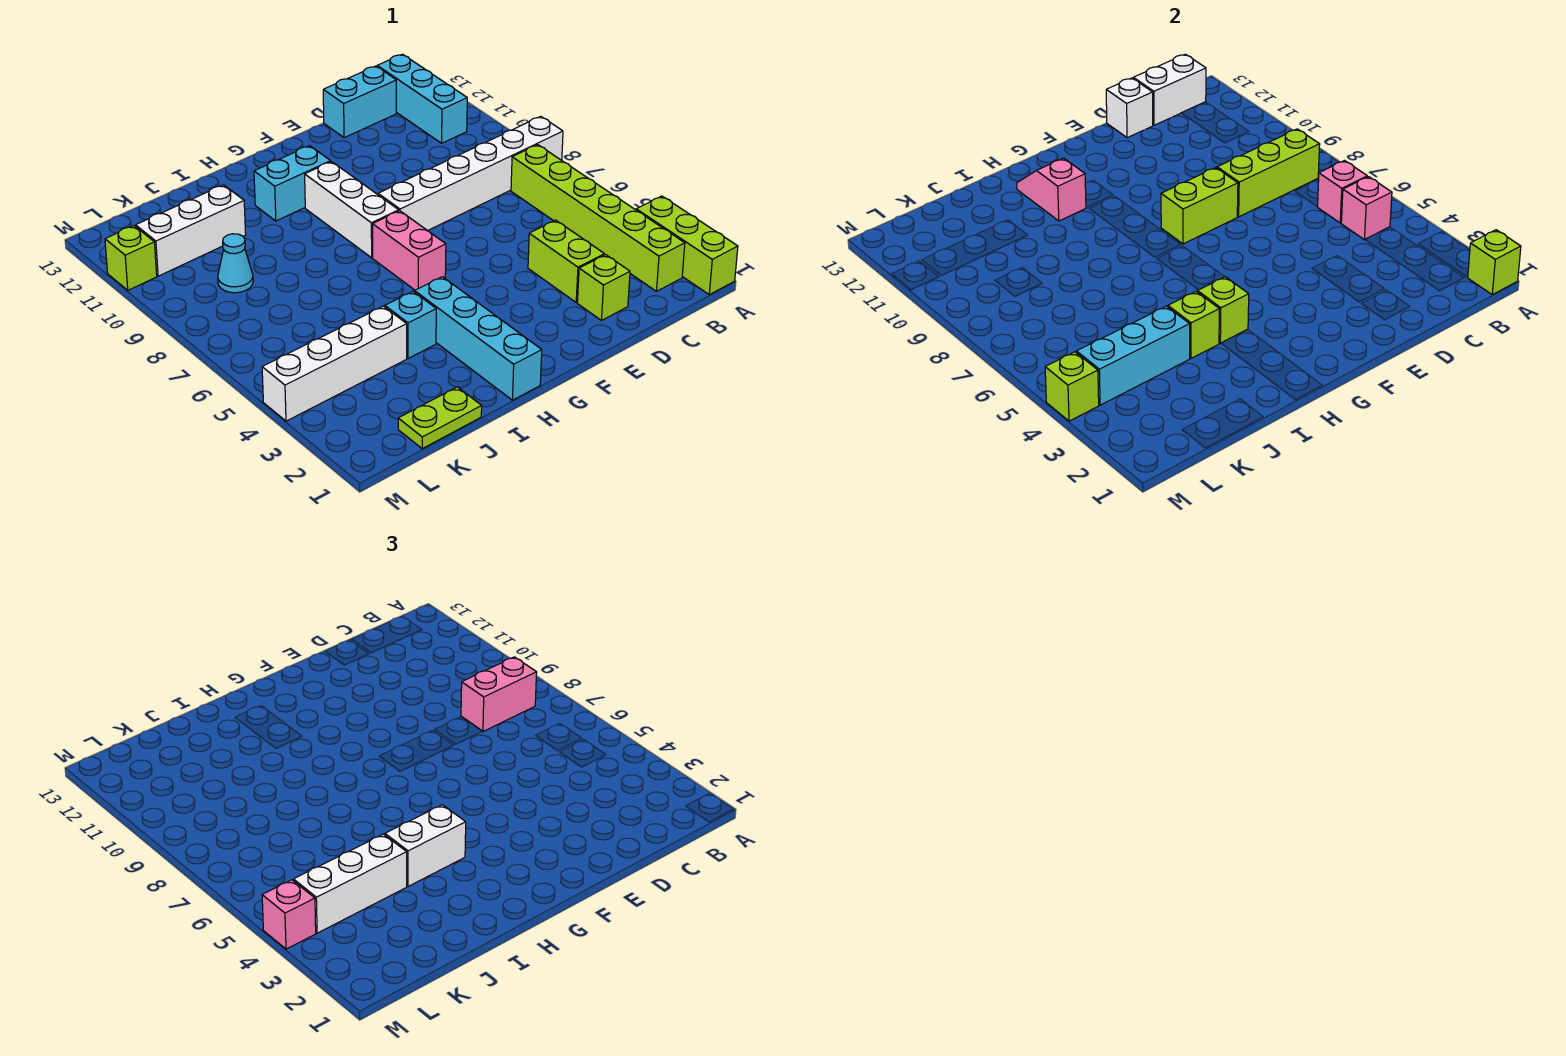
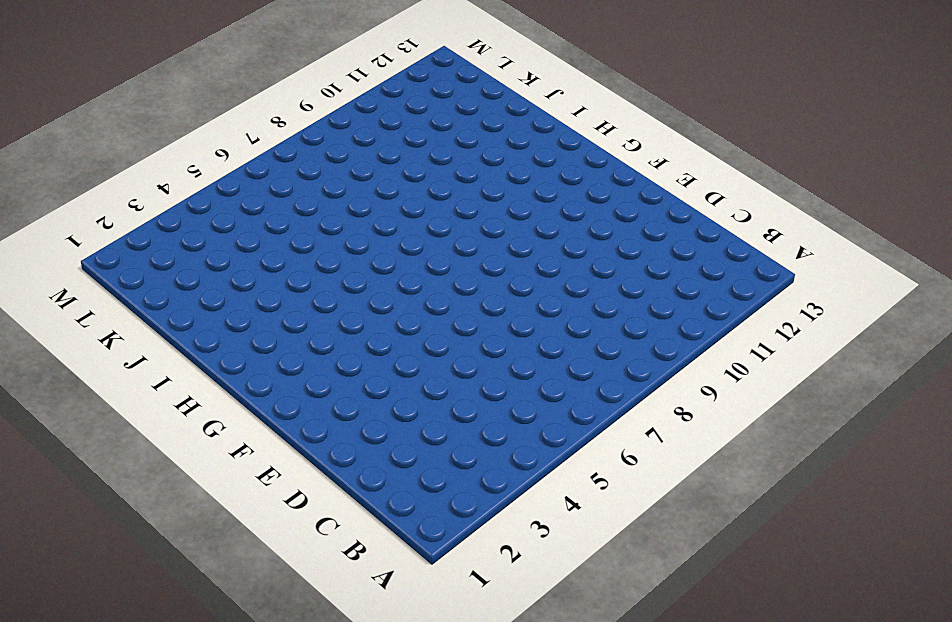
none -> lime brick A1:A3 level 1
none -> white brick A8:F8 level 1
none -> lime brick B2:B7 level 1
none -> cyan brick B11:B13 level 1

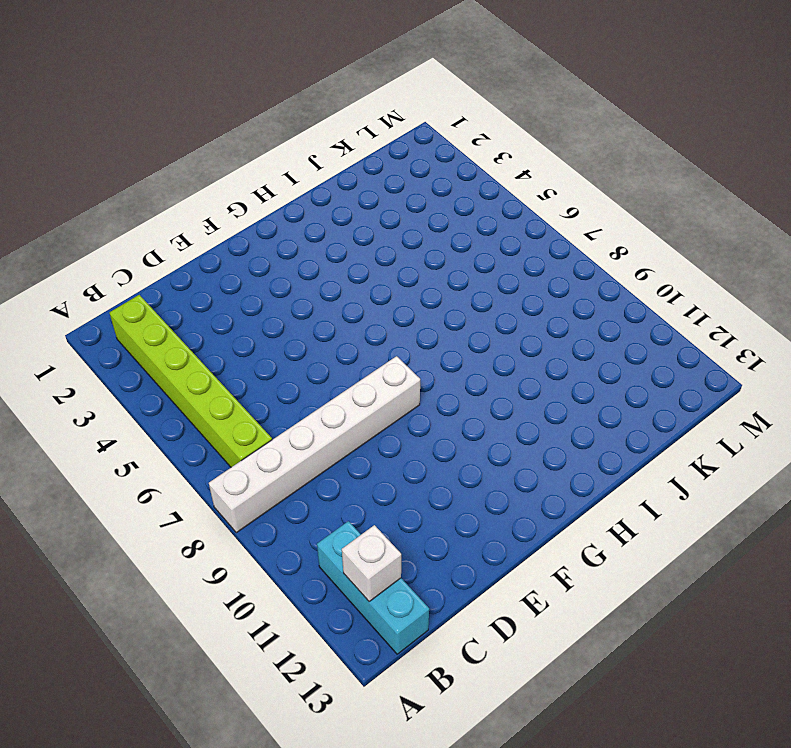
white brick B12 level 2 -> white brick D13 level 2
none -> lime brick A1:A3 level 1
none -> cyan brick C13:D13 level 1
none -> lime brick D2 level 1
none -> lime brick D3:D4 level 1

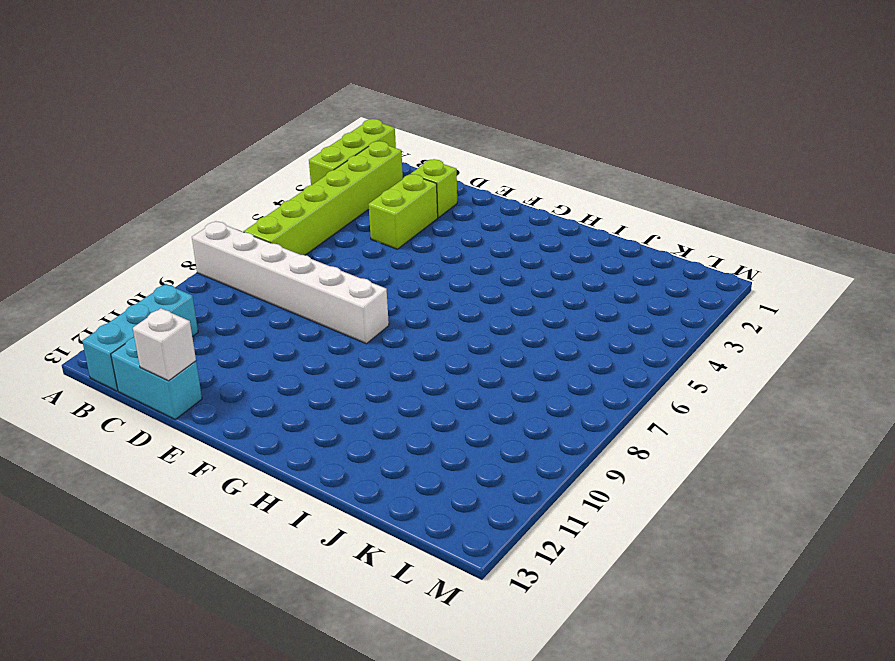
none -> pink brick G6:G7 level 1
none -> white brick G8:G10 level 1
none -> cyan brick G11:H11 level 1
none -> cyan brick H1:H4 level 1

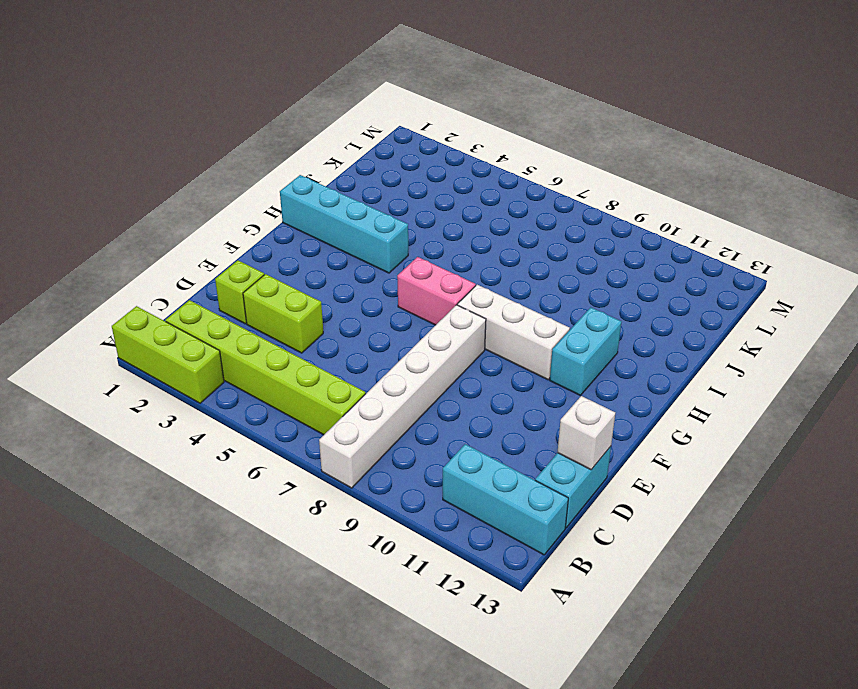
none -> cyan brick I4 level 1
none -> lime plate J1:K1 level 1
none -> white brick J4:M4 level 1
none -> white brick J11:L11 level 1

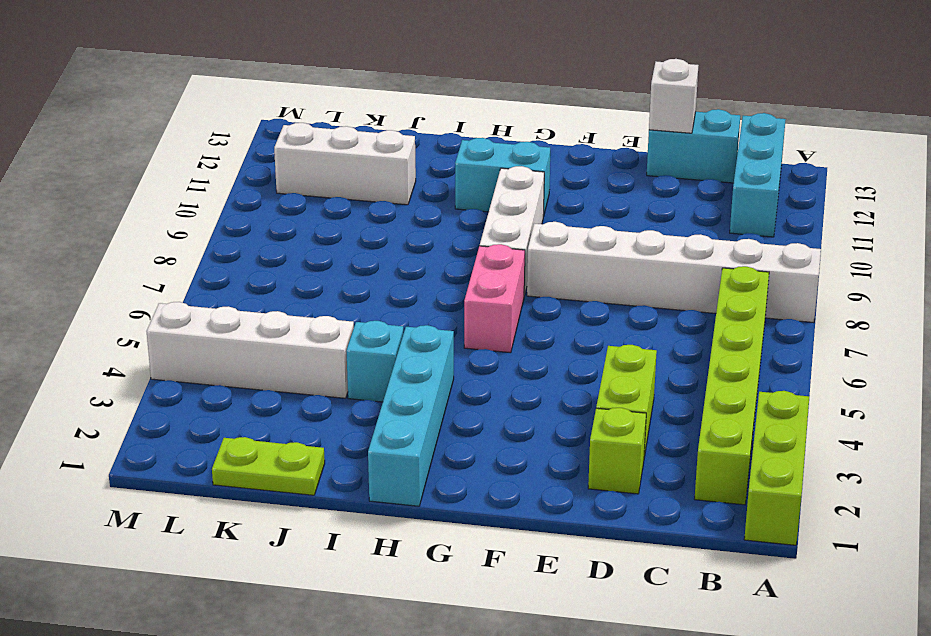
none -> cyan cone K9 level 1
none -> lime brick M11 level 1
none -> lime brick A1 level 2
none -> pink brick B5 level 2

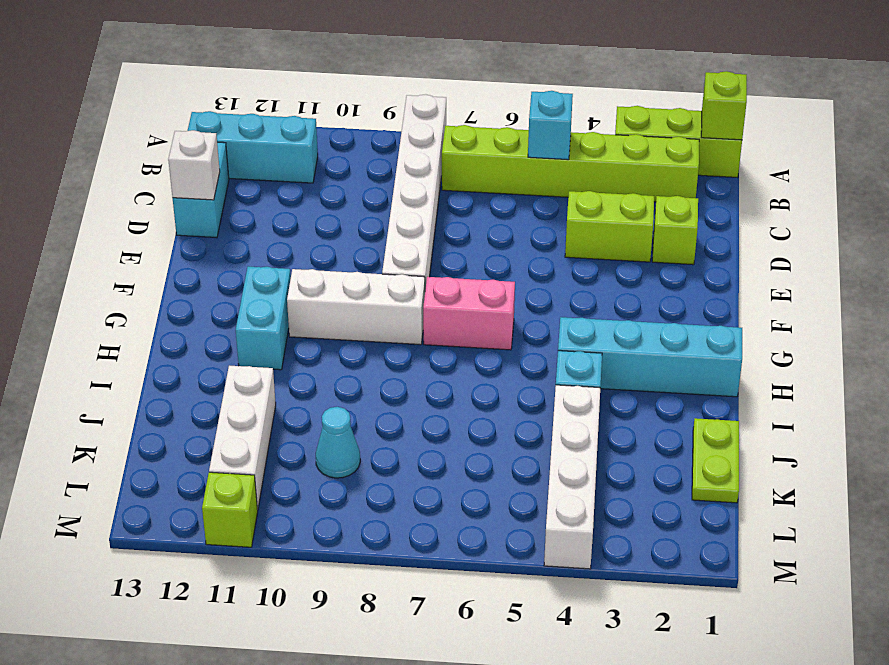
cyan brick B5 level 2 -> pink brick B5 level 2
none -> pink brick B6 level 2
none -> lime brick B8:D8 level 2
none -> white brick B13:C13 level 2
none -> lime brick E8:F8 level 2

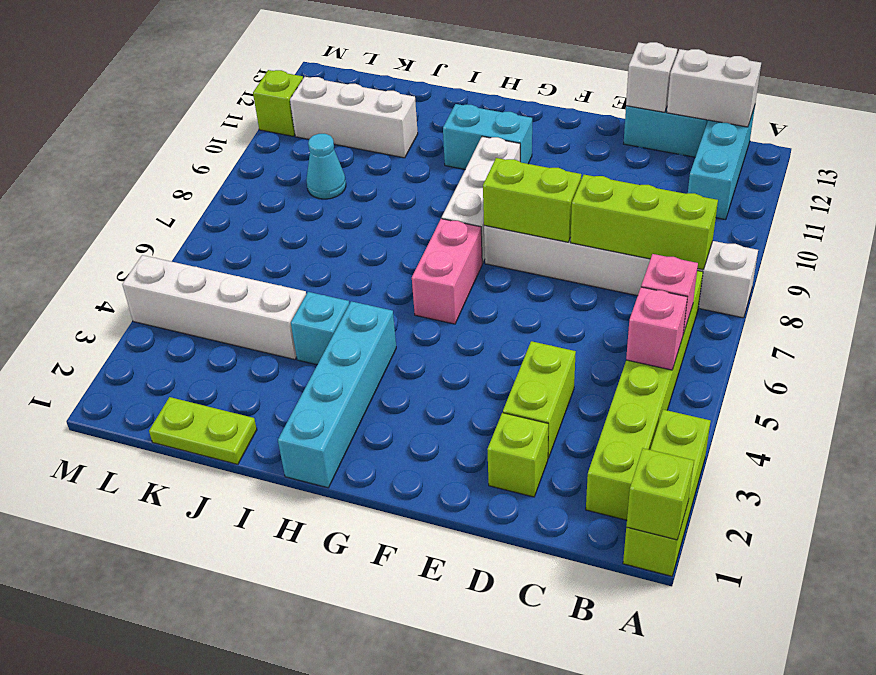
none -> lime brick H4 level 2
none -> pink slope H11:H12 level 2 top 11
none -> lime brick I4 level 2
none -> cyan brick J4:L4 level 2

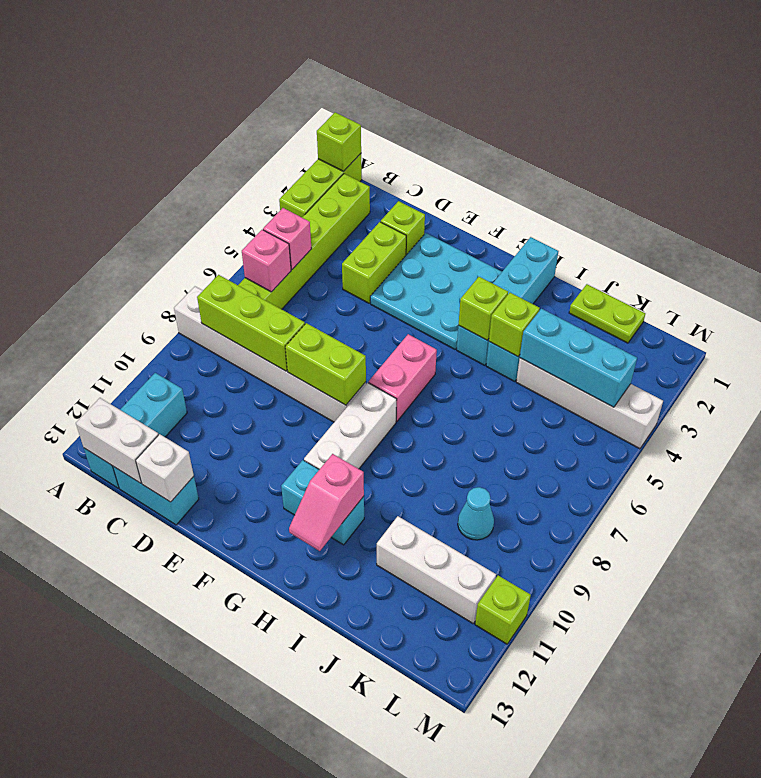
cyan plate E2:G4 level 1 -> none
none -> lime brick M4 level 2
none -> pink brick B8:C8 level 3
none -> white brick H4:I4 level 3
none -> white brick J4:L4 level 3

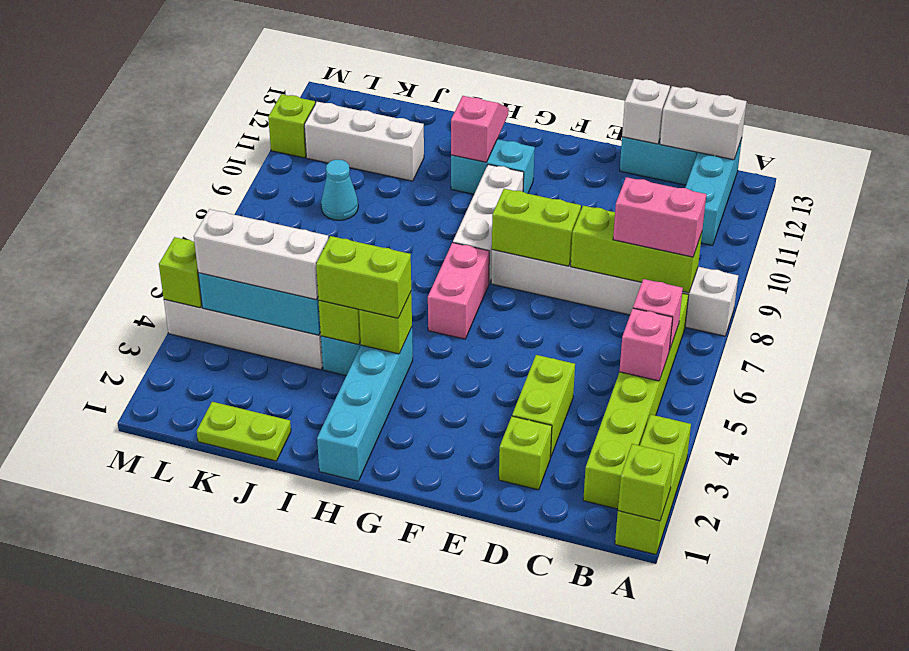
lime brick H4:I4 level 3 -> white brick H4:I4 level 3
none -> pink brick M4 level 3

